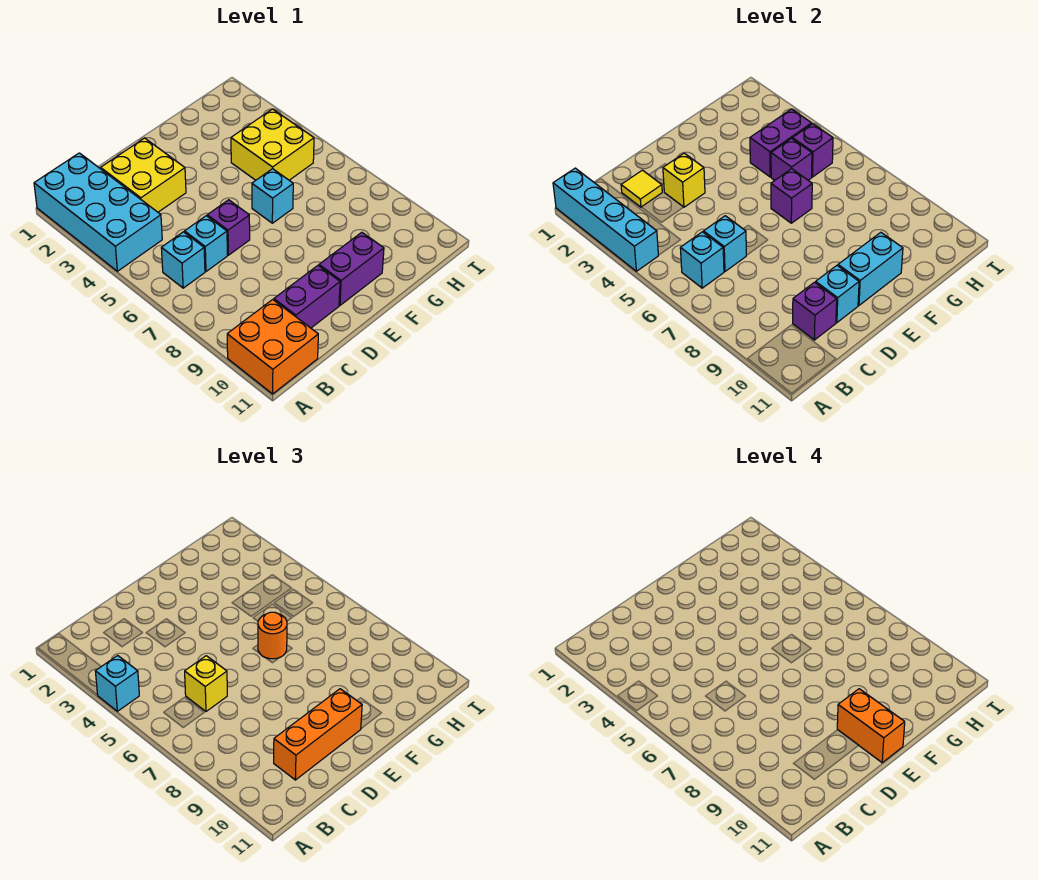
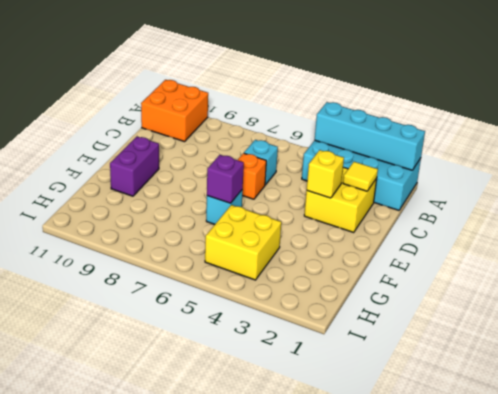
orange brick D6 level 1 -> purple brick D6 level 1
none -> cyan brick B6 level 1
none -> purple brick C10:D10 level 1
none -> cyan brick B6 level 2

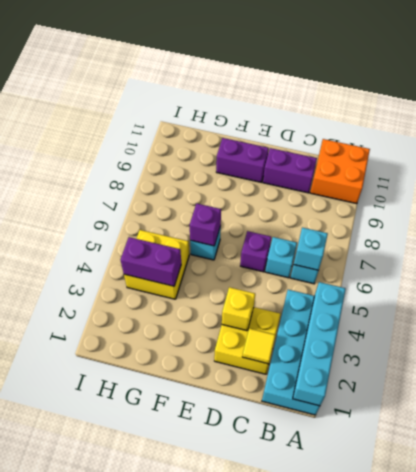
none -> cyan brick C6 level 2
none -> purple brick C10 level 2
none -> cyan brick D10 level 2

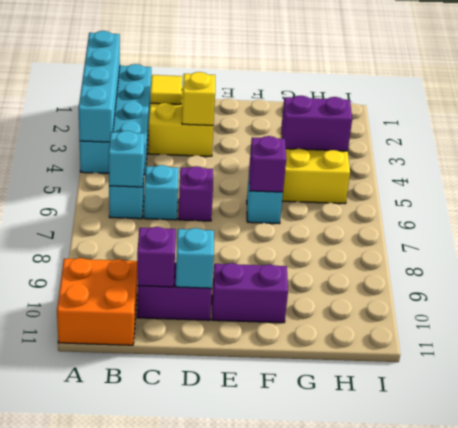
none -> cyan brick C6 level 2
none -> cyan brick E10:F10 level 2
none -> purple brick G5 level 2

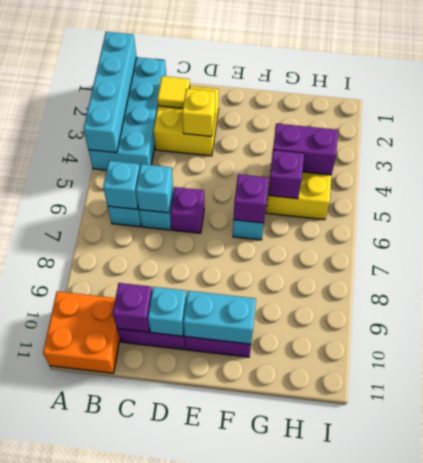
none -> purple brick H5 level 2
none -> cyan brick A4 level 3
none -> yellow brick C6 level 3

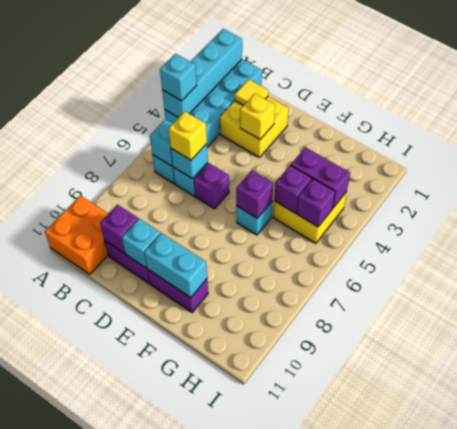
none -> orange brick C10:E10 level 3
none -> orange round brick F6 level 3
none -> orange brick E10:E11 level 4

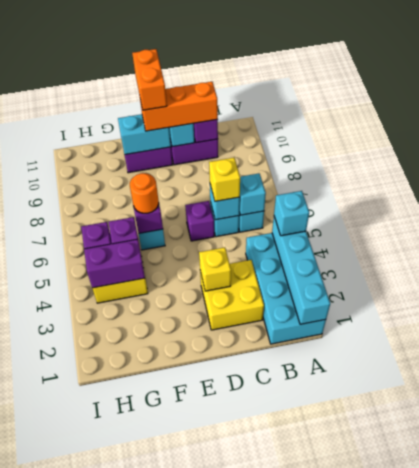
none -> orange brick A10:B11 level 1
none -> yellow tile C2 level 2

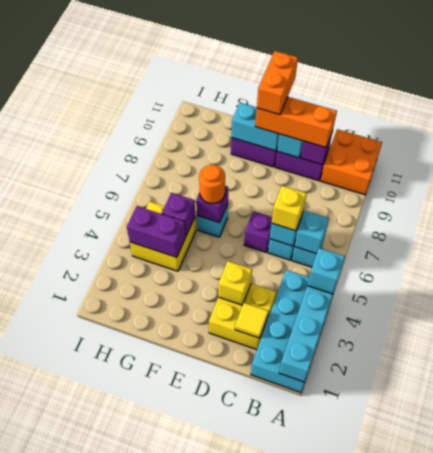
none -> purple brick H5 level 2

